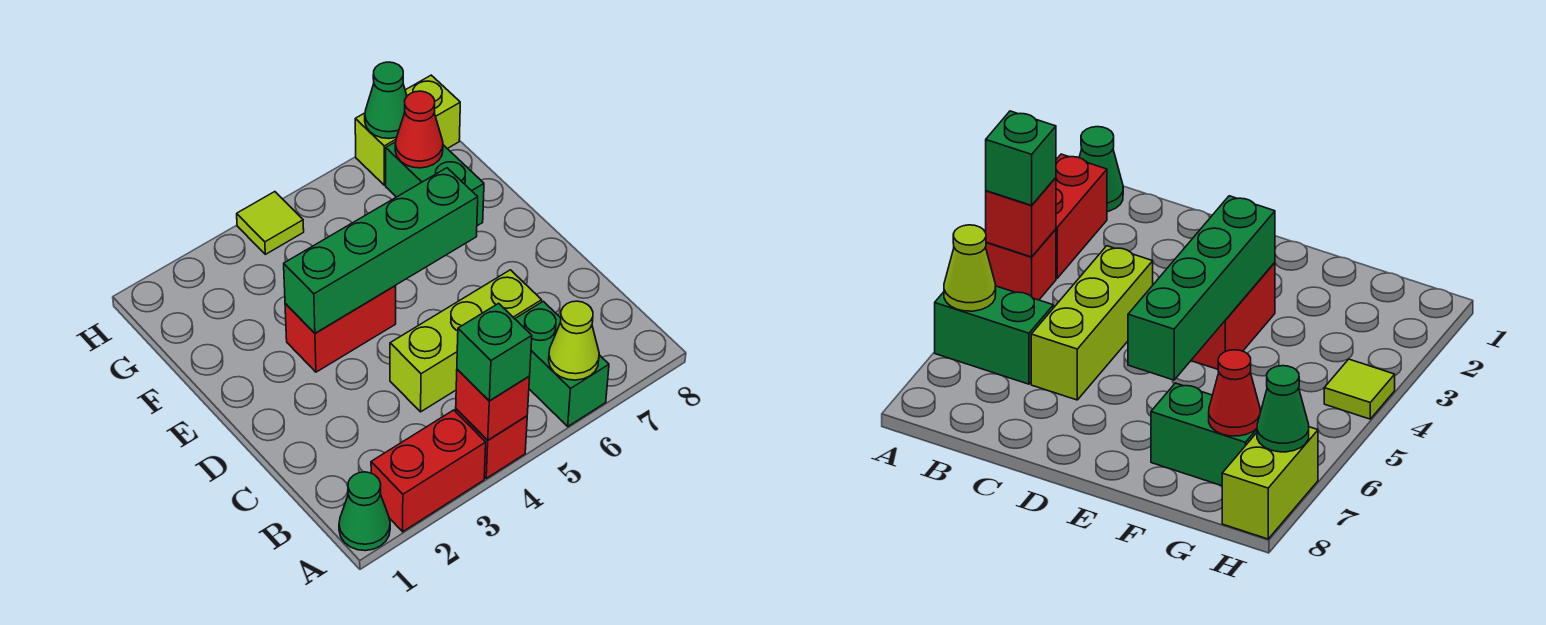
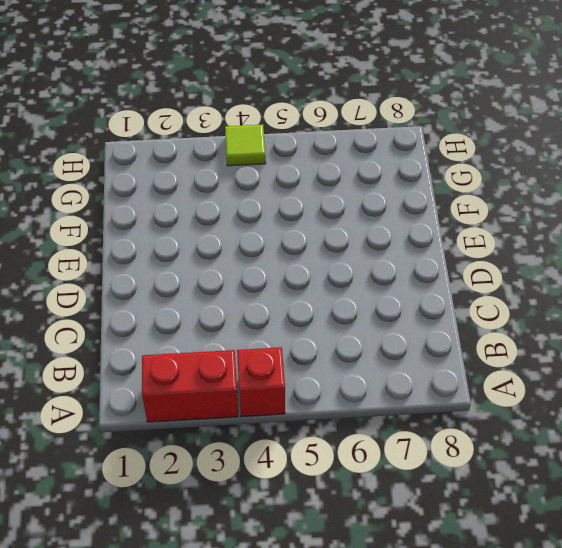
none -> green cone A1 level 1
none -> green brick A6:B6 level 1
none -> lime brick C4:C6 level 1

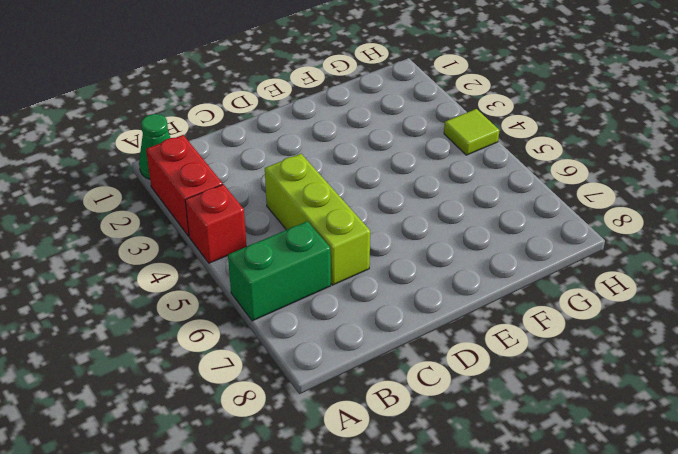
none -> red brick E3:E4 level 1
none -> green brick F7:G7 level 1
none -> lime brick H7:H8 level 1

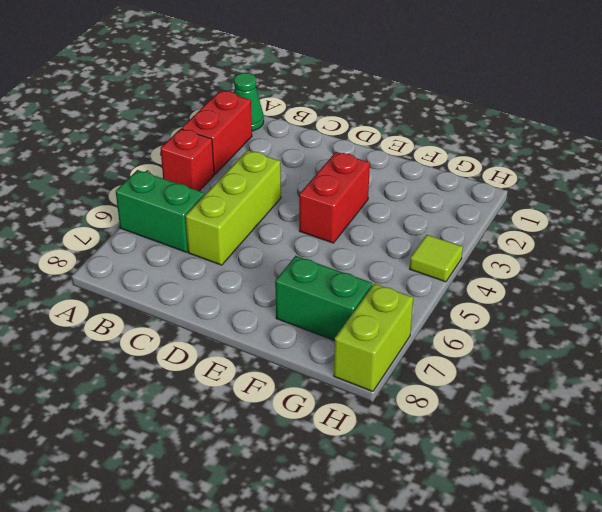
none -> red brick A4 level 2
none -> lime cone A6 level 2
none -> green brick E3:E6 level 2

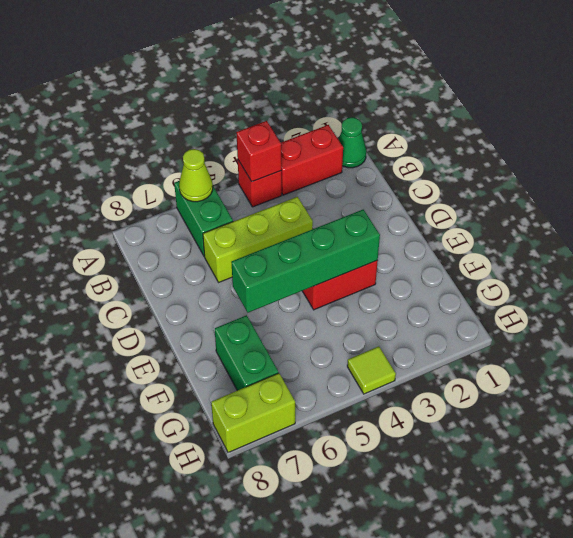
none -> red cone G7 level 2
none -> green cone H7 level 2
none -> green brick A4 level 3

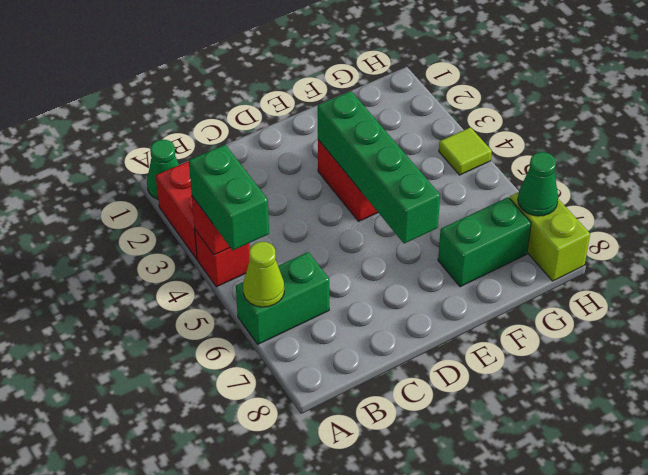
green brick A4:A5 level 3 -> green brick A4 level 3
none -> lime brick C4:C6 level 1
none -> red cone G7 level 2

